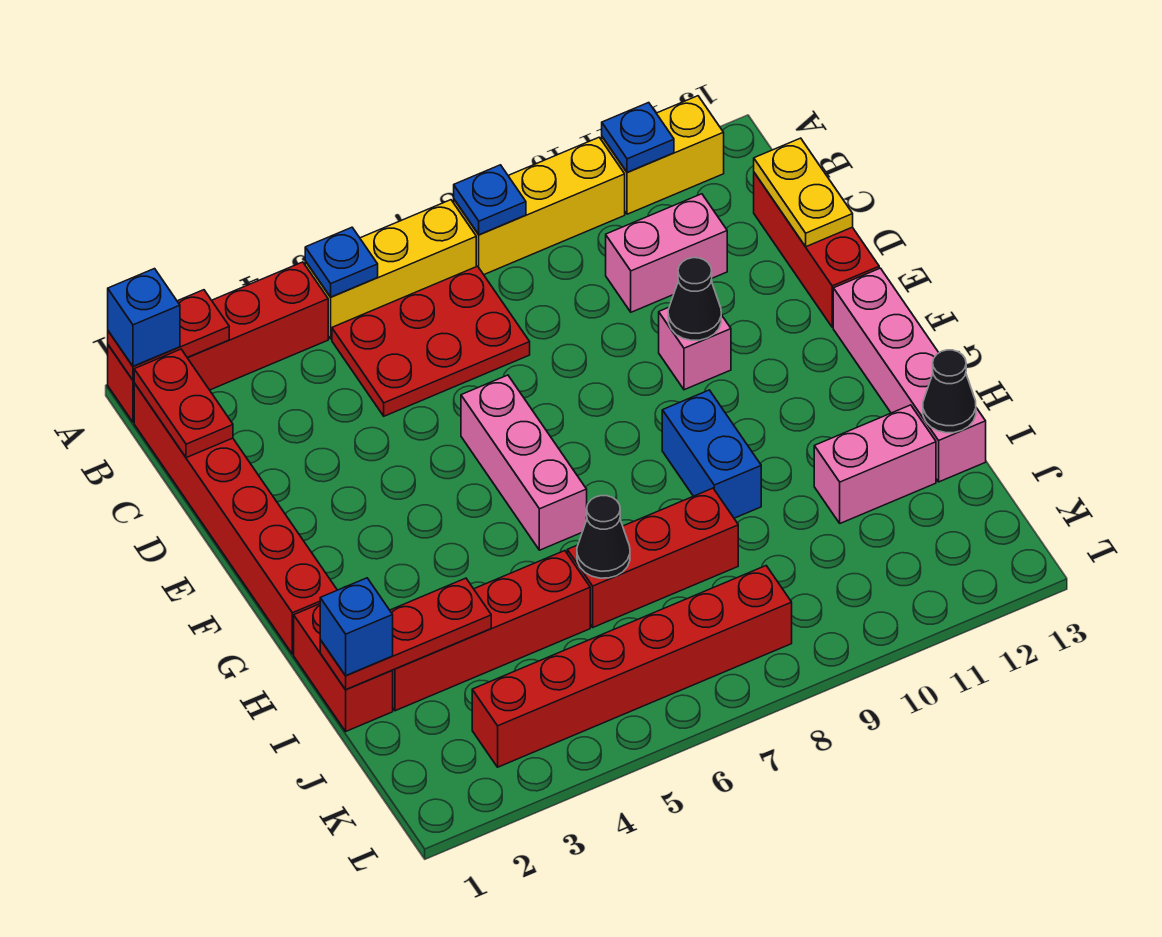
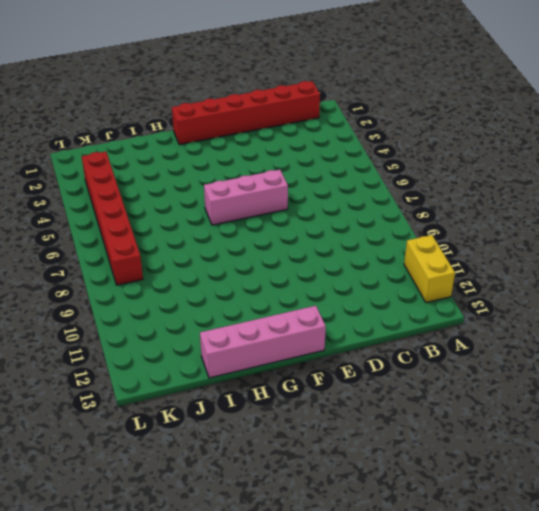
none -> red brick A1:A4 level 1
none -> yellow brick A5:A7 level 1
none -> yellow brick A8:A10 level 1

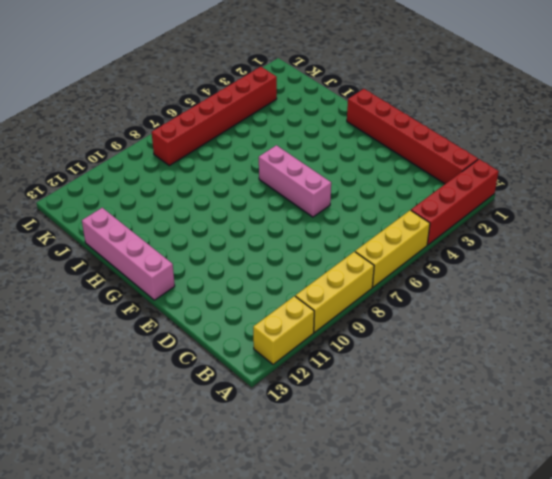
none -> red plate B5:C7 level 1
none -> pink brick C10:C11 level 1
none -> red brick C13:E13 level 1

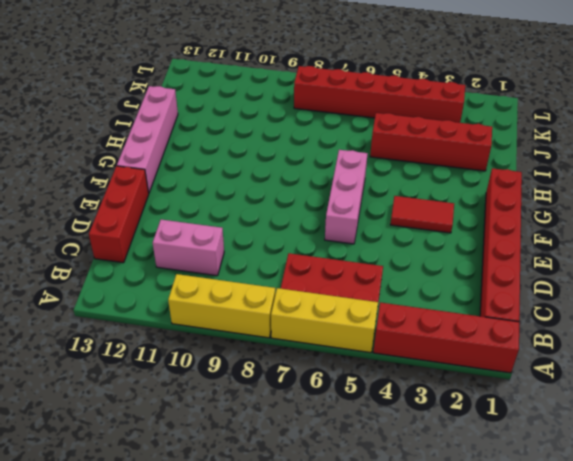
red tile F3:F4 level 1 -> none
none -> yellow brick A11:A12 level 1
none -> pink brick E10 level 1
none -> blue brick G9:H9 level 1

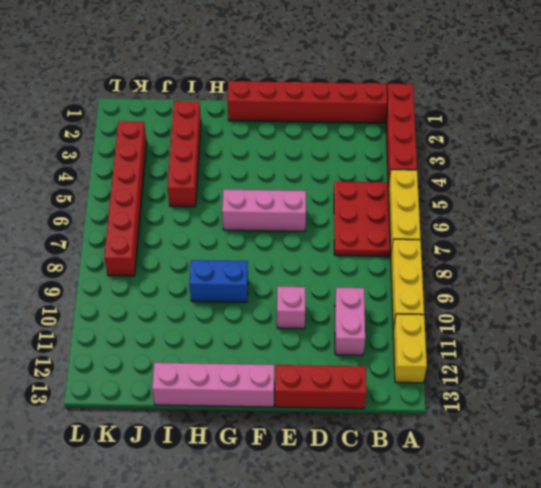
none -> red brick H1:I1 level 1
none -> red brick I6:I8 level 1
none -> pink brick I11:I12 level 1

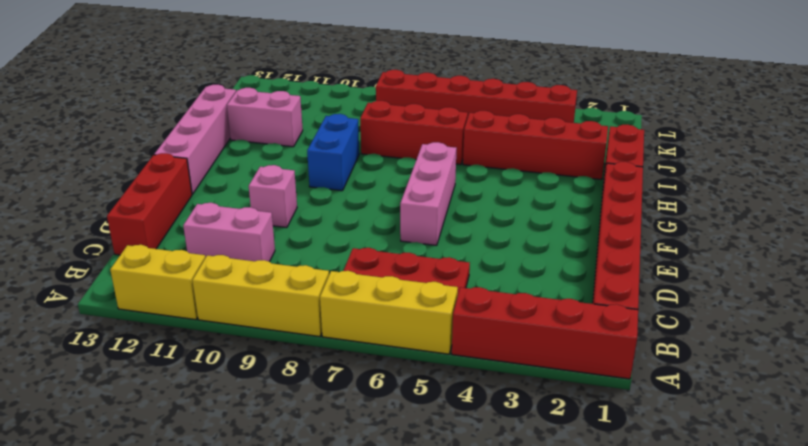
none -> red plate A1:A2 level 2
none -> blue plate A5 level 2
none -> blue plate A8 level 2

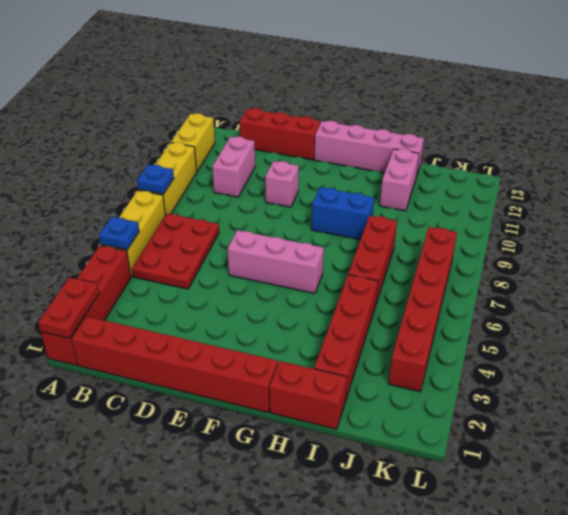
none -> blue plate A11 level 2
none -> red plate B1:C1 level 2
none -> yellow plate C13:D13 level 2

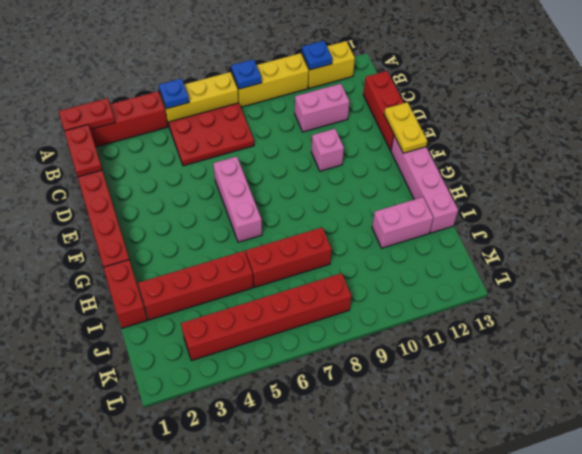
yellow plate E13:F13 level 2 -> yellow plate C13:D13 level 2
none -> blue brick G9:H9 level 1
none -> black cone E10 level 2
none -> red plate I1:I3 level 2

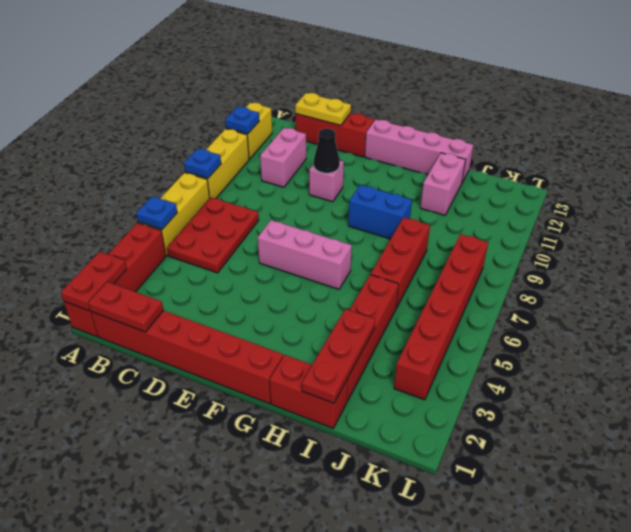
none -> black cone I6 level 2
none -> black cone I13 level 2
none -> blue brick A1 level 3

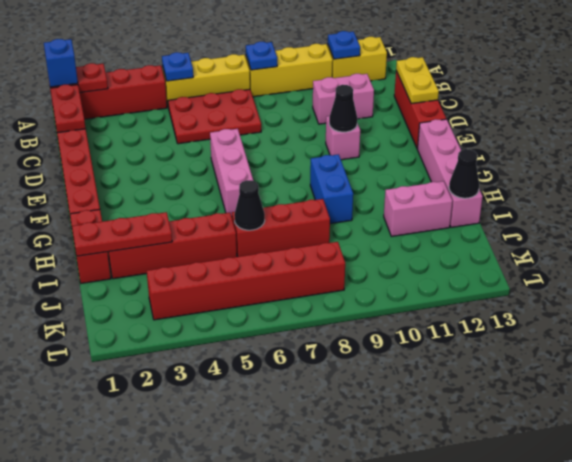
none -> blue brick I1 level 3

